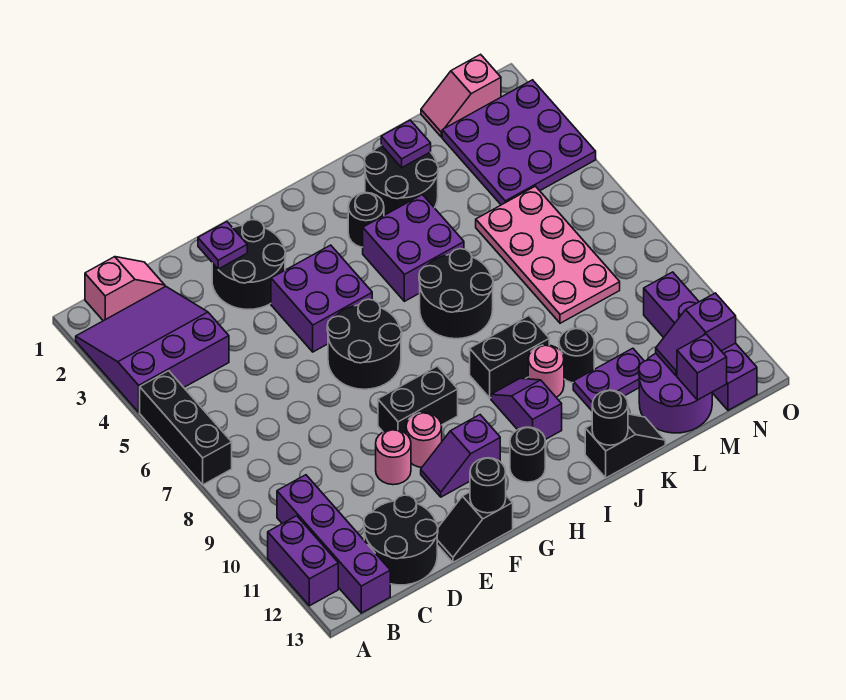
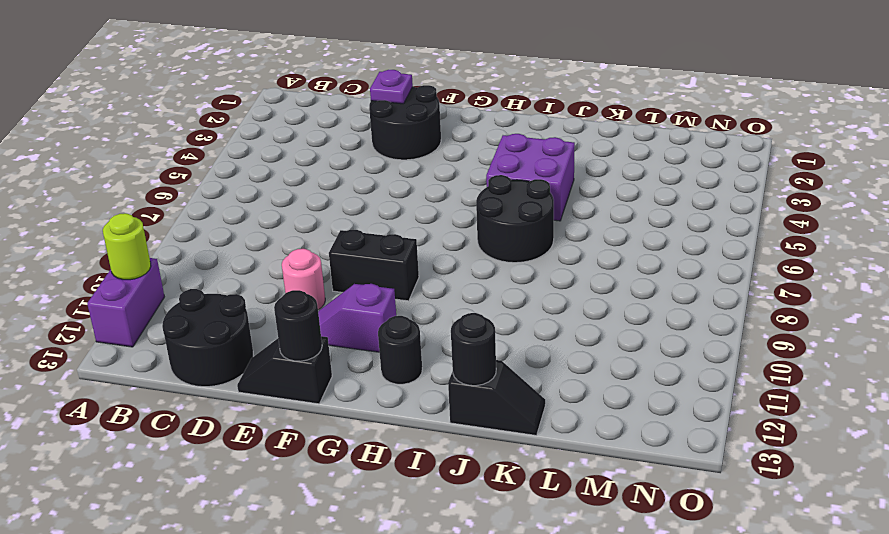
lime round brick A11 level 2 -> none
none -> purple slope A2:C4 level 1 top 4
none -> black brick A5:A7 level 1
none -> pink slope B1:C1 level 1 top B
none -> purple brick B10:B13 level 1

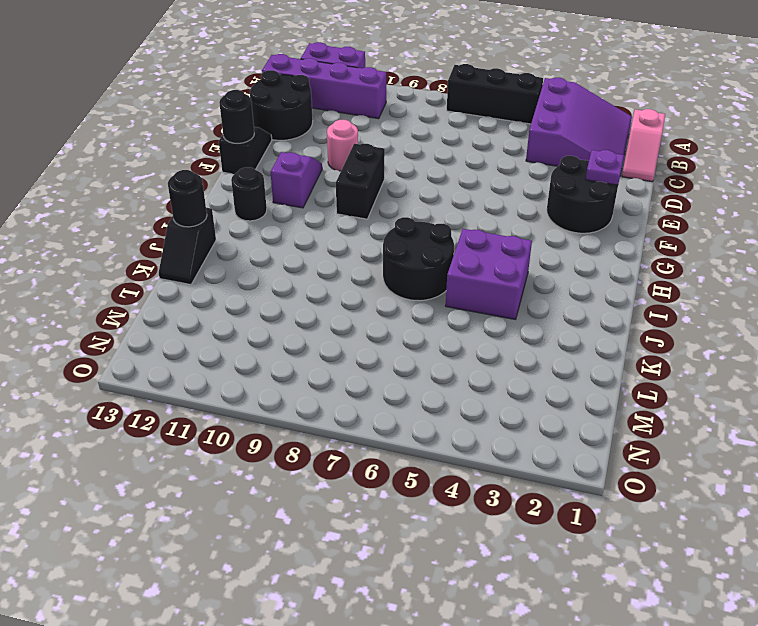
none -> purple brick F4:G5 level 1
none -> black round brick F6:G7 level 1
none -> pink round brick F10 level 1
none -> black round brick I3 level 1

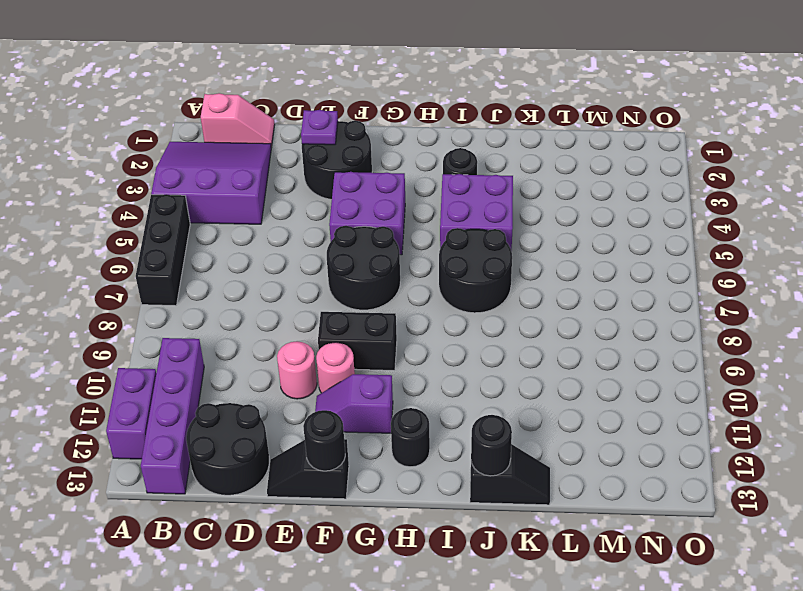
none -> black brick I9:J9 level 1
none -> purple slope I10:I11 level 1 top 11
none -> black round brick J2:K3 level 1
none -> pink round brick J10 level 1

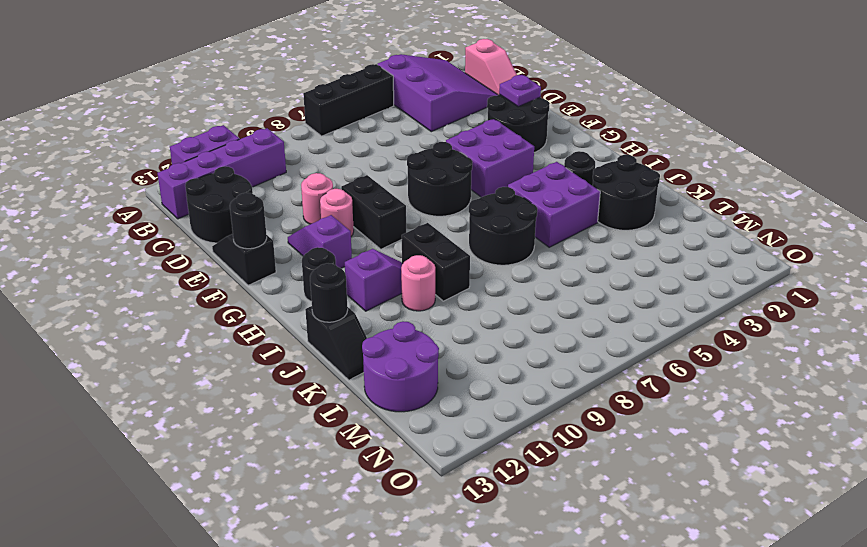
none -> black round brick K10 level 1
none -> purple plate K11:L11 level 1
none -> pink plate L5:M8 level 1
none -> pink slope M1:N1 level 1 top N

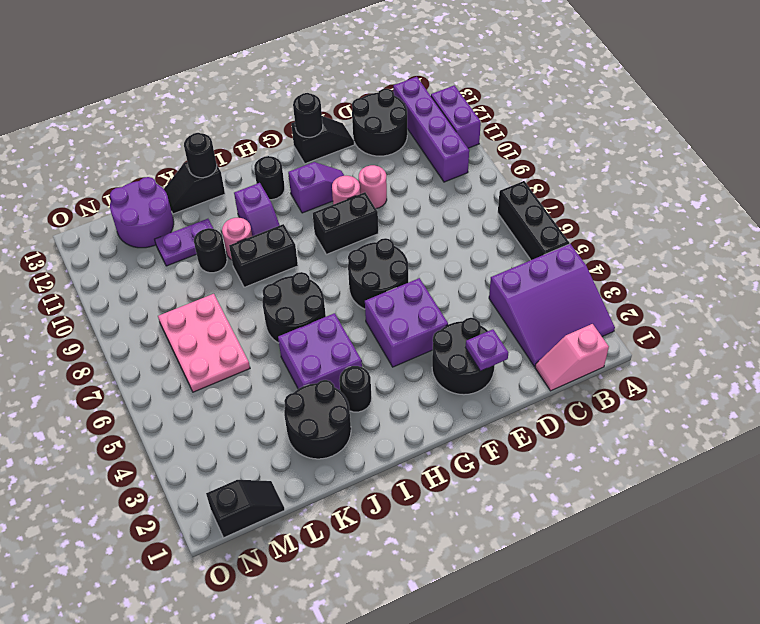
pink plate L6:M8 level 1 -> pink plate L5:M8 level 1
black slope M1:N1 level 1 top N -> pink slope M1:N1 level 1 top N
none -> purple plate M2:O4 level 1
none -> purple brick N10:N13 level 1
none -> purple plate K2 level 2
none -> purple slope M12:N12 level 2 top N

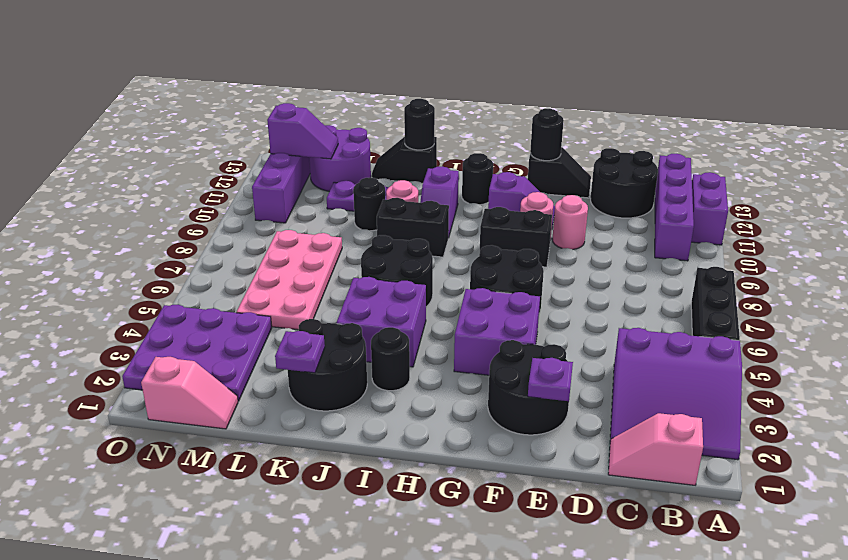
none -> purple brick M13 level 2

